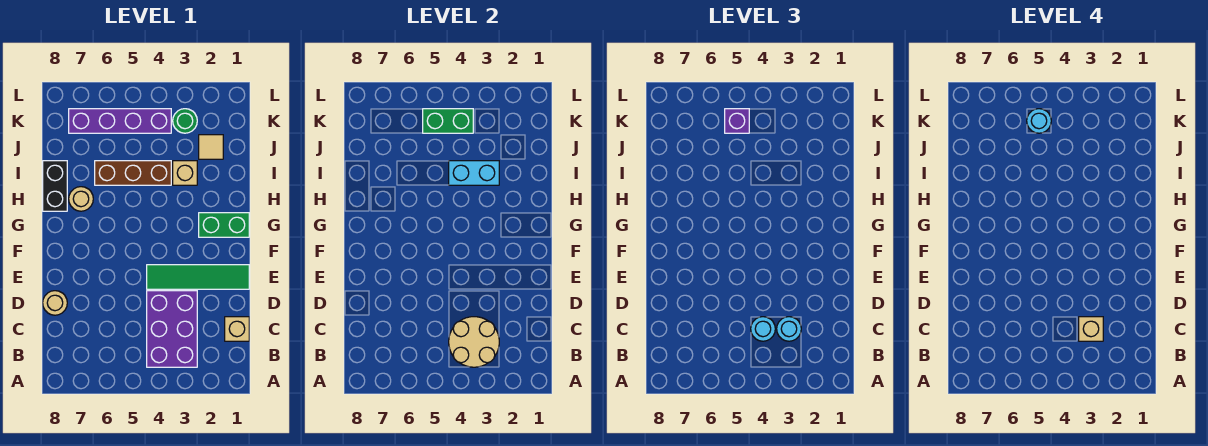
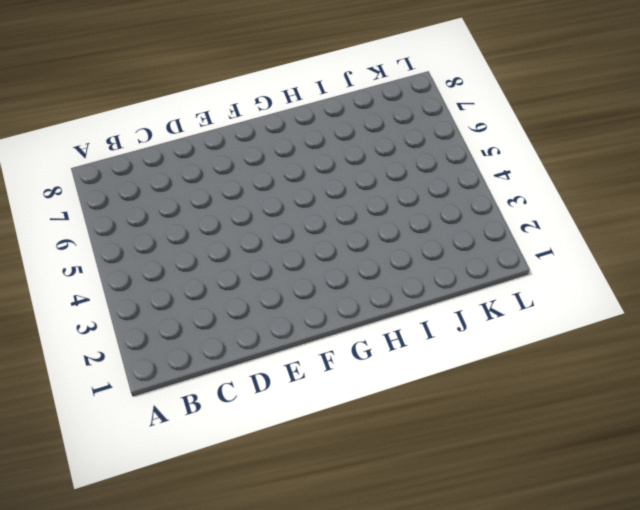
none -> purple brick B3:D4 level 1
none -> tan brick C1 level 1
none -> tan round brick D8 level 1

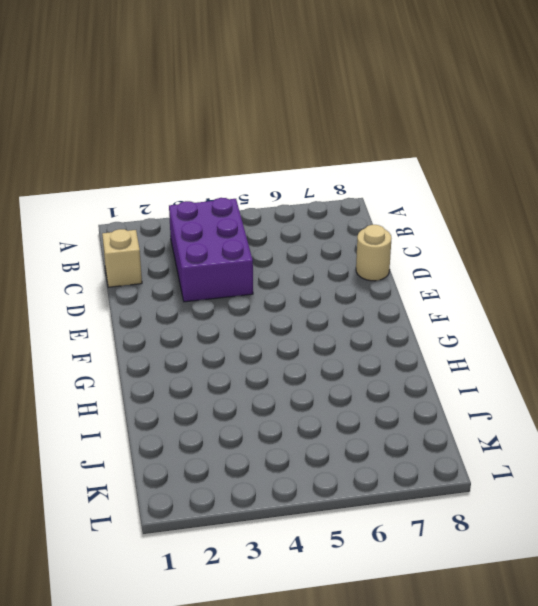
none -> green tile E1:E4 level 1
none -> green brick G1:G2 level 1
none -> tan round brick H7 level 1

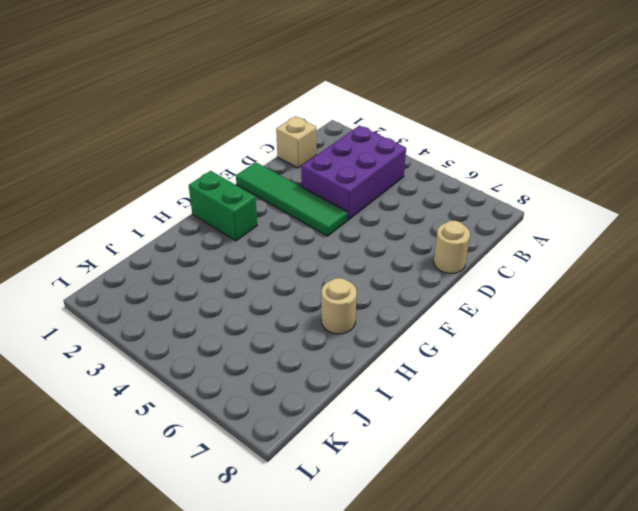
none -> black brick H8:I8 level 1
none -> tan brick I3 level 1
none -> brown brick I4:I6 level 1

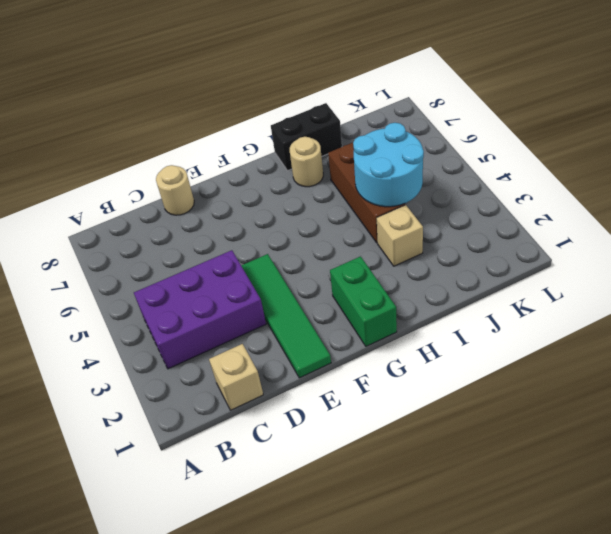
cyan round brick I4:J5 level 2 -> cyan brick I3:I4 level 2
none -> tan tile J2 level 1
none -> green round brick K3 level 1
none -> purple brick K4:K7 level 1

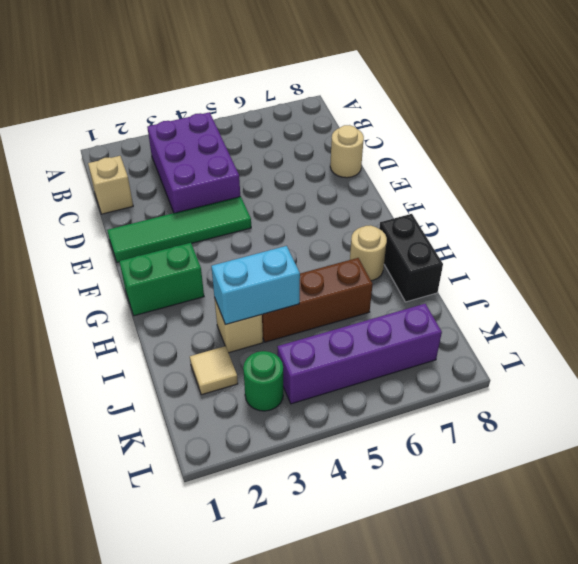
none -> tan round brick B3:C4 level 2
none -> green brick K4:K5 level 2
none -> cyan round brick C3 level 3

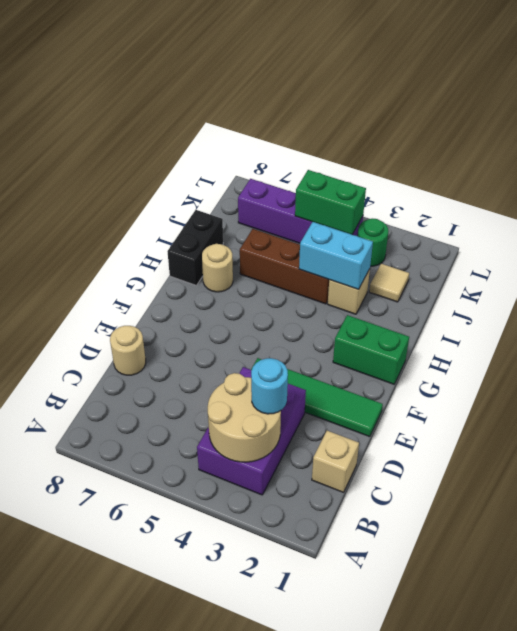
none -> cyan round brick C4 level 3
none -> purple brick K5 level 3
none -> tan brick C3 level 4

